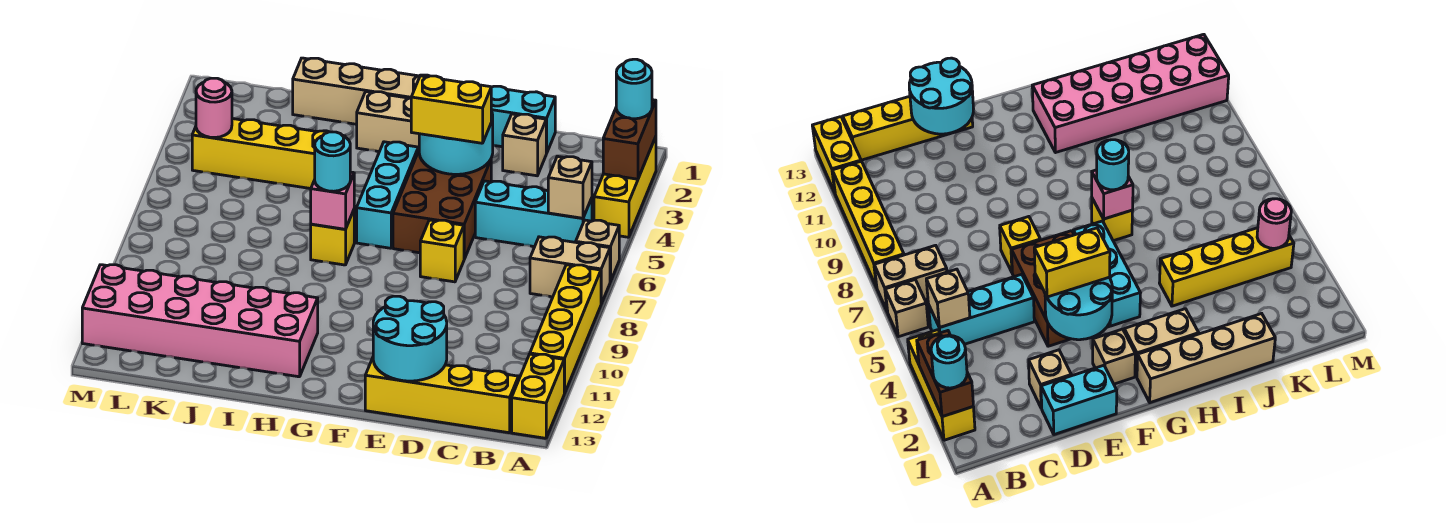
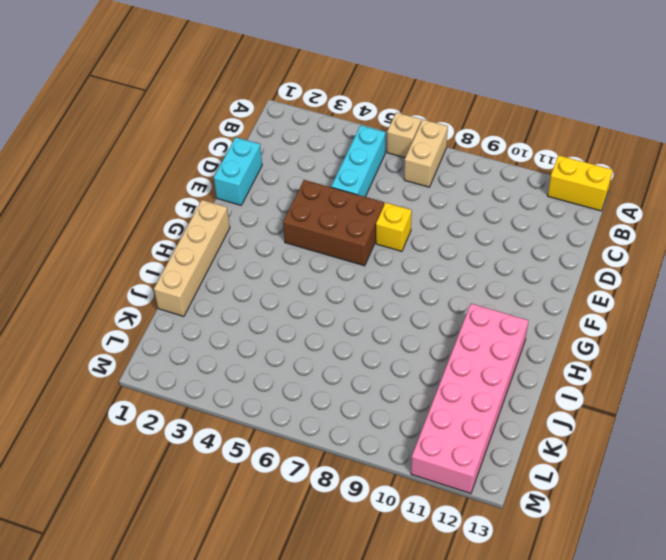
none -> yellow brick A2:A4 level 1
none -> yellow brick A8:A11 level 1
none -> yellow brick B13:E13 level 1

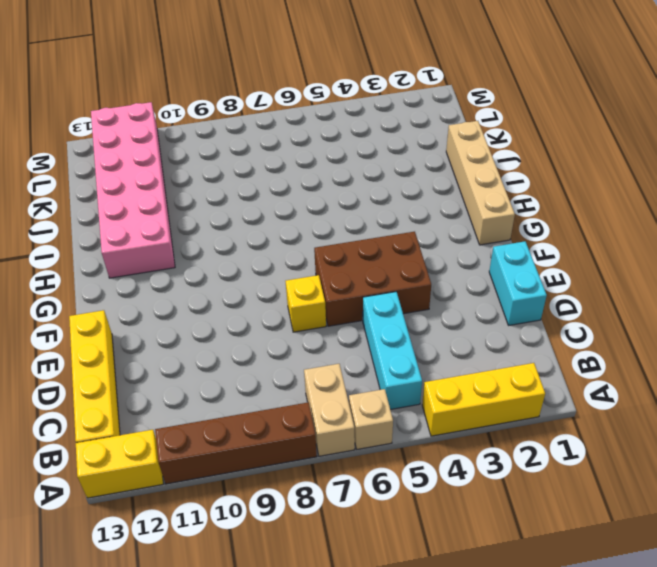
brown brick A8:A11 level 1 -> yellow brick A8:A11 level 1
none -> tan brick D2 level 1
none -> tan brick F2 level 1
none -> tan brick G2:H2 level 1

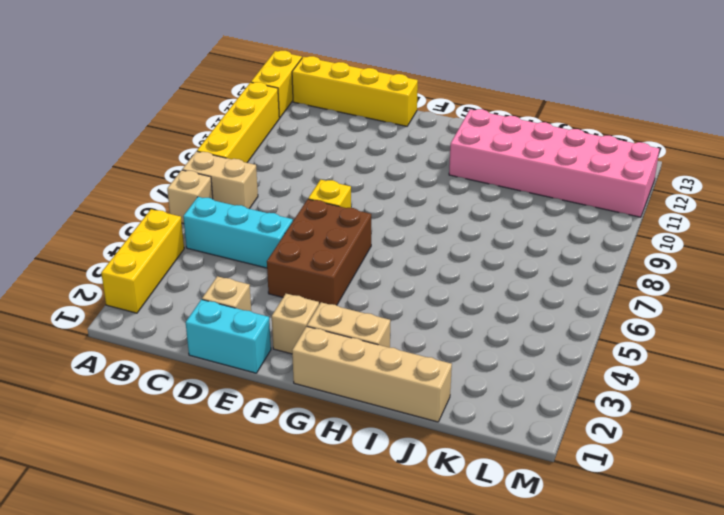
none -> cyan brick G4:G6 level 1
none -> yellow brick H7 level 1
none -> yellow brick I4:L4 level 1

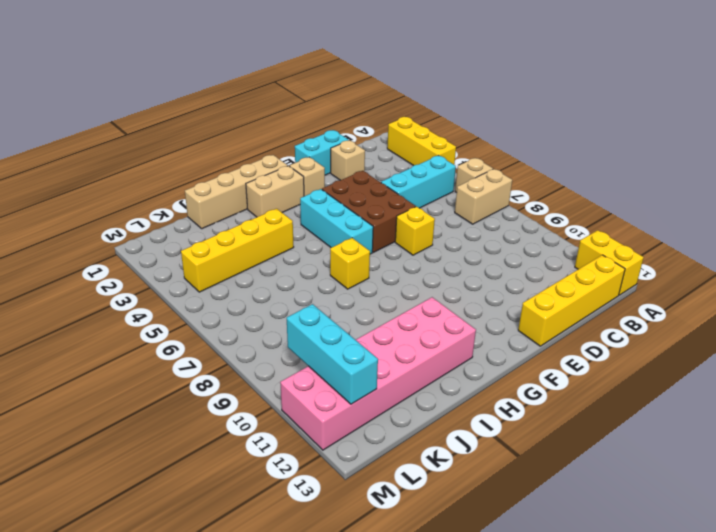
cyan brick L10:L12 level 2 -> none
none -> yellow brick A8:A11 level 1
none -> brown brick A2:A3 level 2
none -> tan brick B5 level 2

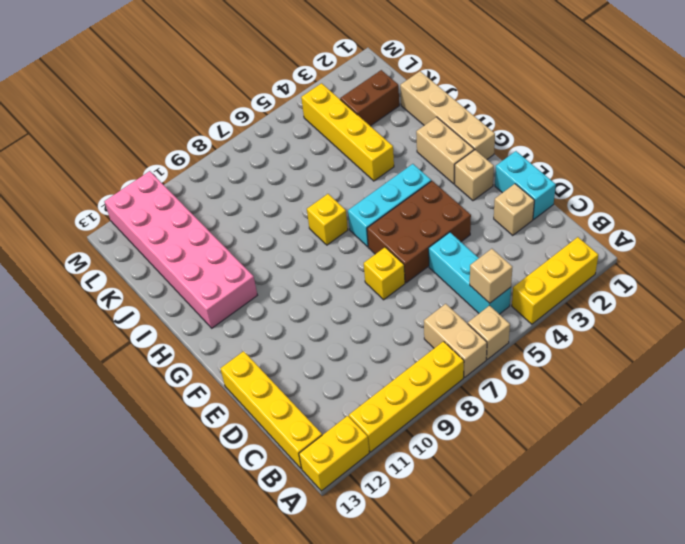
brown brick K2:K3 level 1 -> brown brick A2:A3 level 2
none -> cyan round brick D12:E13 level 2
none -> cyan round brick E3:F4 level 2
none -> pink brick H7 level 2

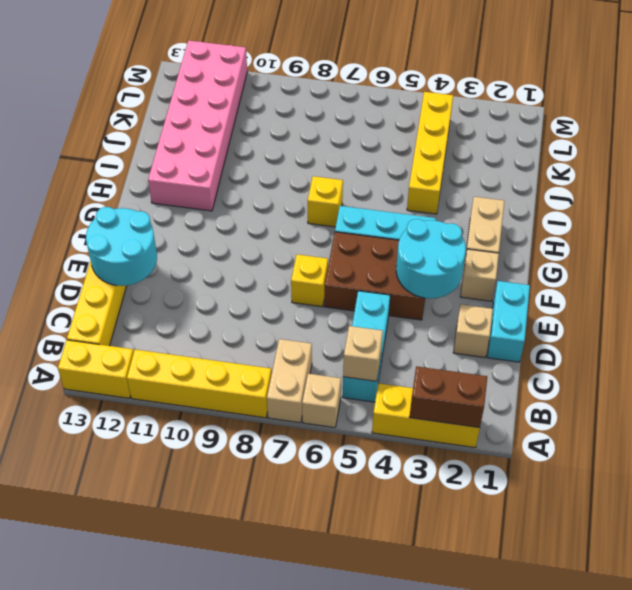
none -> tan brick G1:J1 level 1
none -> pink brick H7 level 2
none -> pink round brick L4 level 2

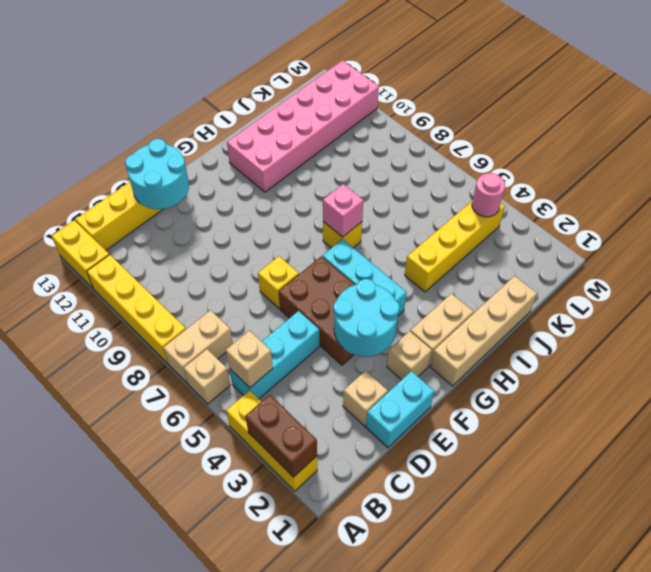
none -> cyan round brick A2 level 3
none -> yellow brick E4:F4 level 3
none -> cyan round brick H7 level 3

